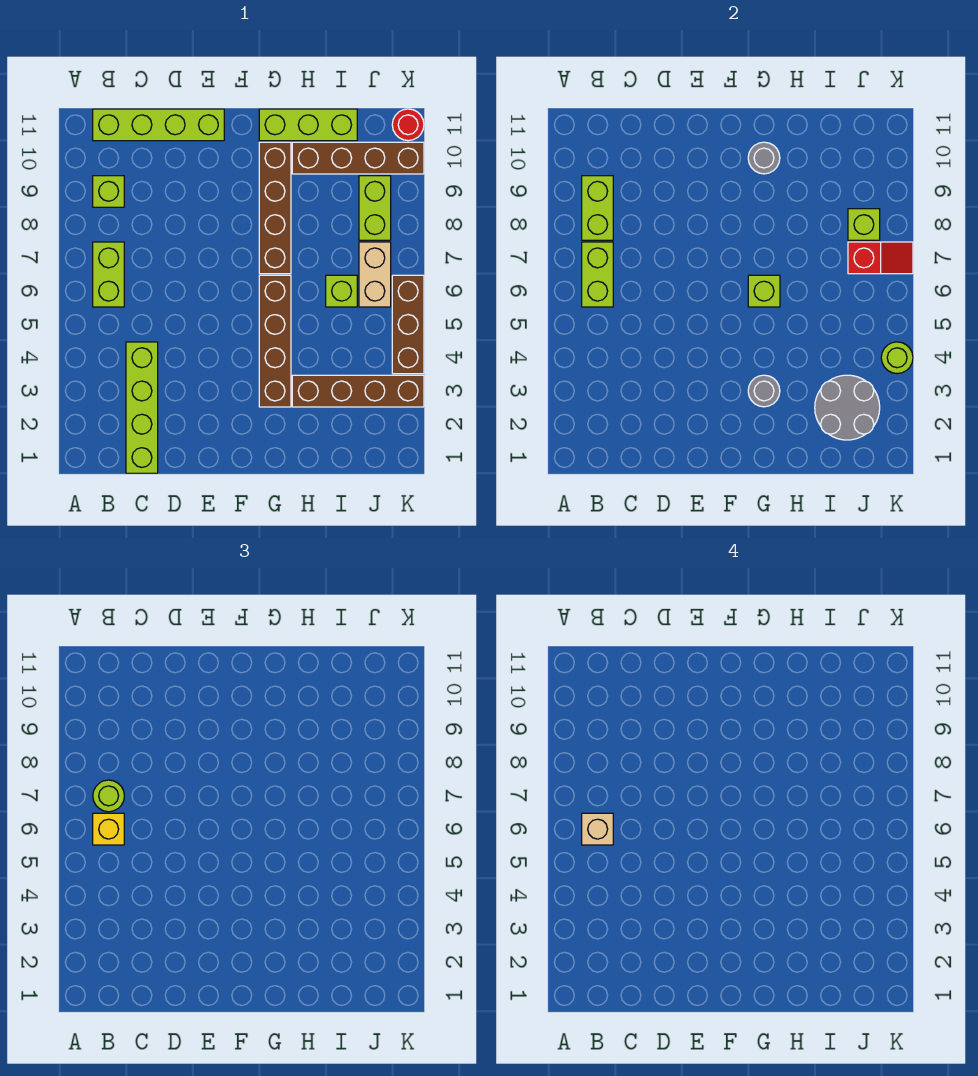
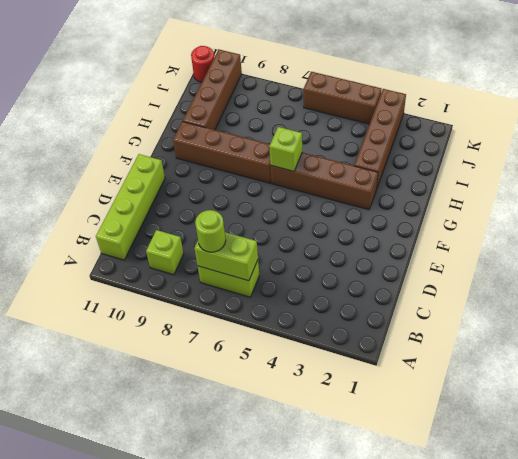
none -> lime brick C1:C4 level 1
none -> lime brick G11:I11 level 1
none -> lime brick I6 level 1

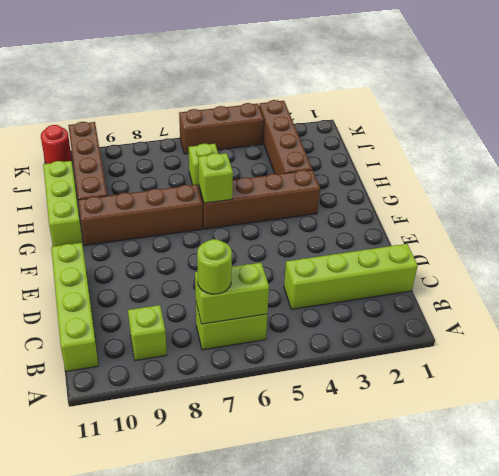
none -> tan brick J6:J7 level 1
none -> lime brick J8:J9 level 1
none -> lime brick B8:B9 level 2

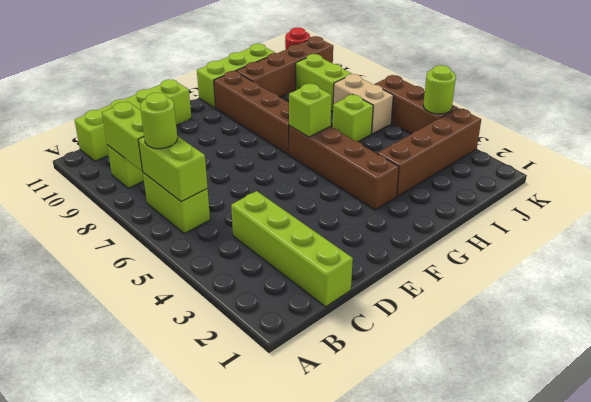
none -> grey round brick G3 level 2
none -> grey round brick G10 level 2
none -> grey round brick I2:J3 level 2

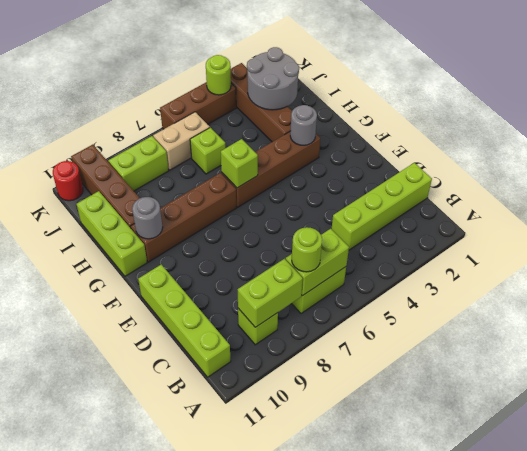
none -> red slope J7:K7 level 2 top J
none -> lime brick J8 level 2
none -> yellow brick B6 level 3

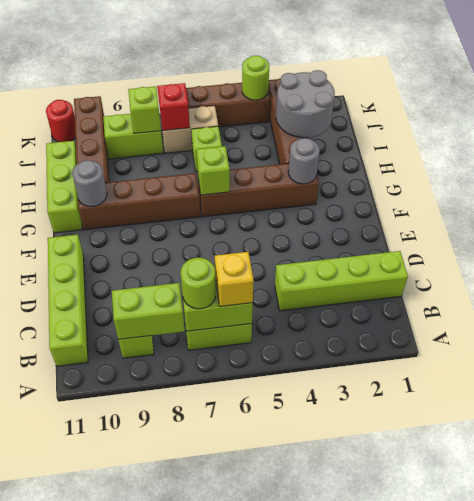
none -> tan brick B6 level 4

